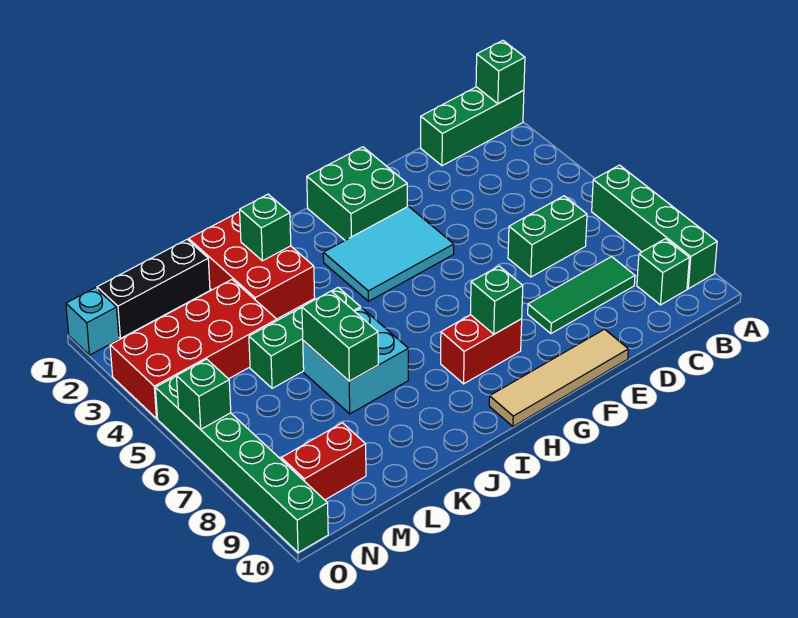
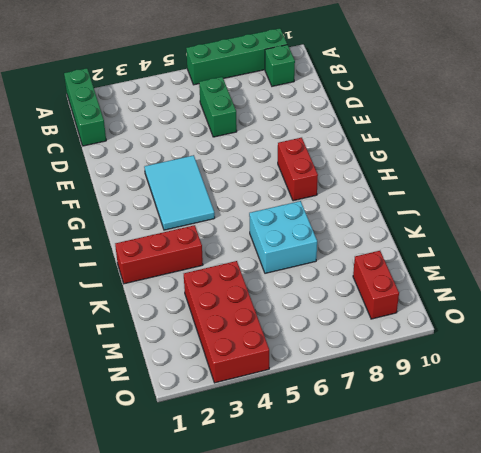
red brick J1:J3 level 1 -> red brick J1:K3 level 1
none -> green tile C8:E8 level 1
none -> tan tile E10:H10 level 1
none -> green brick F1:G2 level 1

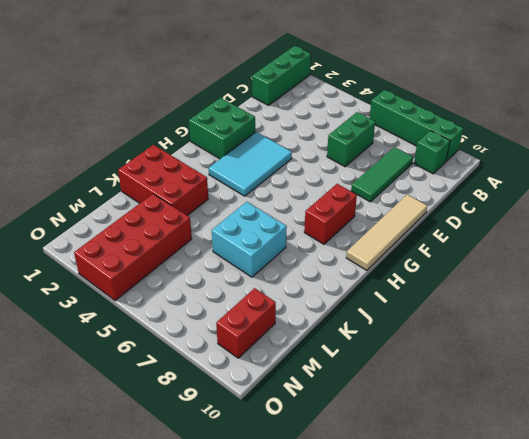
none -> green brick J5:L5 level 1
none -> black brick L1:N1 level 1
none -> cyan brick O1 level 1

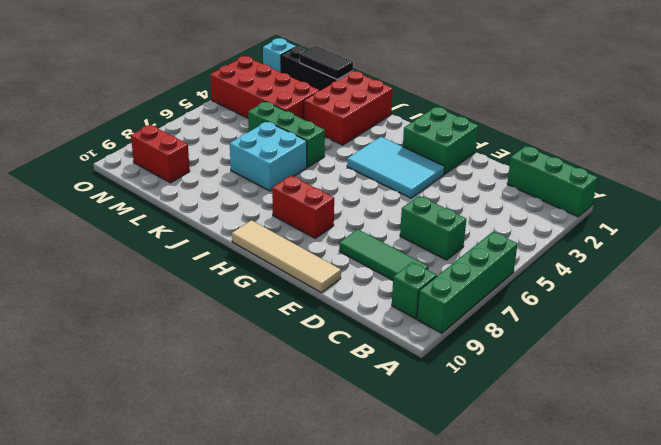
black tile L1:M1 level 2 -> none
none -> green brick O5:O10 level 1
none -> green brick A1 level 2
none -> green brick G8 level 2

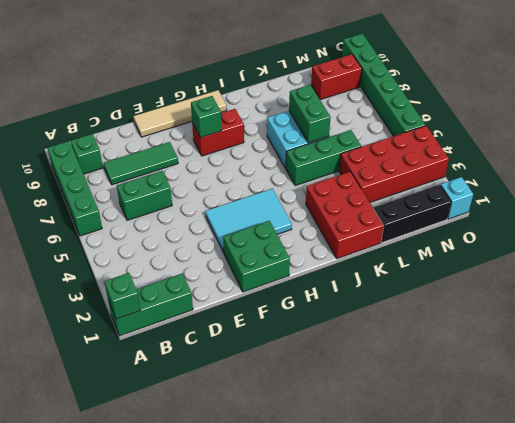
none -> green brick J2 level 2
none -> green brick O6 level 2

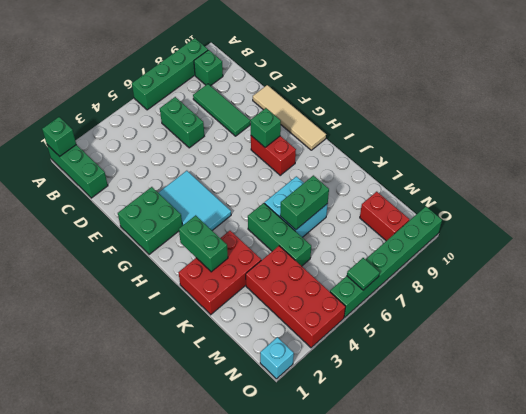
green brick I2:J2 level 2 -> green brick J2 level 2
green tile O6 level 2 -> green brick O6 level 2
none -> black brick L1:N1 level 1

